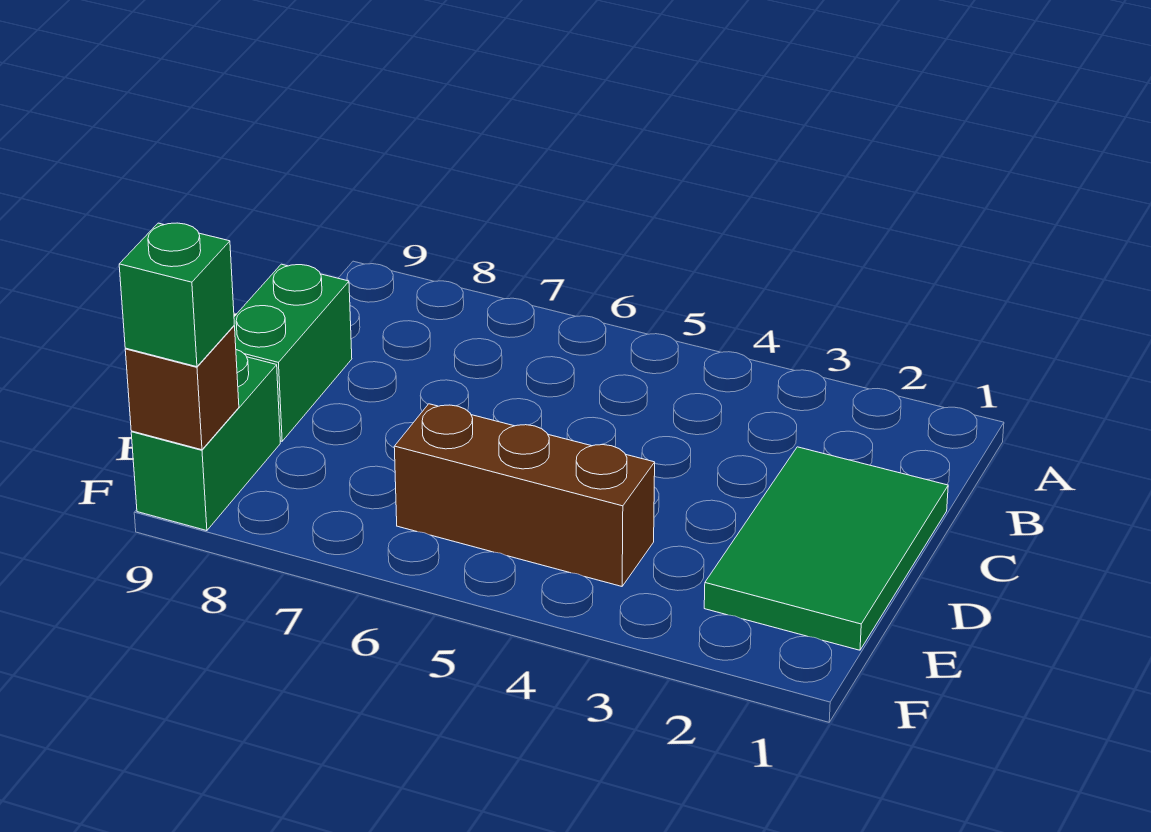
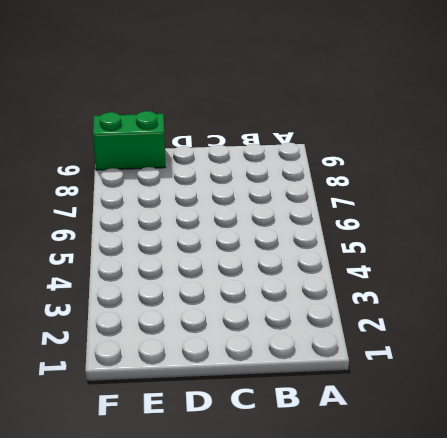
none -> green tile C1:E2 level 1
none -> green brick C9:D9 level 1

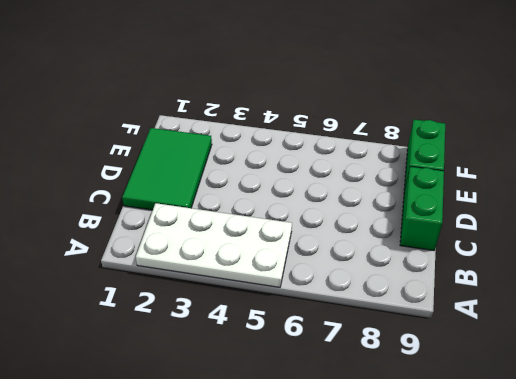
white plate A2:B5 level 1 -> none
none -> brown brick E4:E6 level 1
none -> brown brick F9 level 2

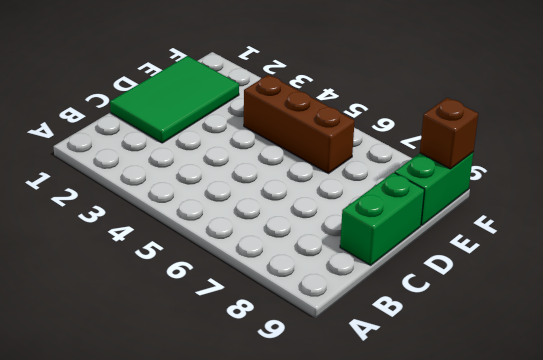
none -> green brick F9 level 3

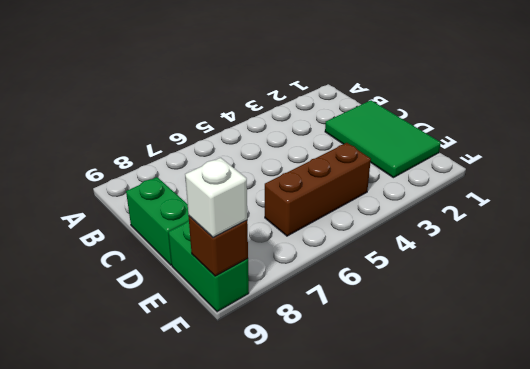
white brick F9 level 3 -> green brick F9 level 3

